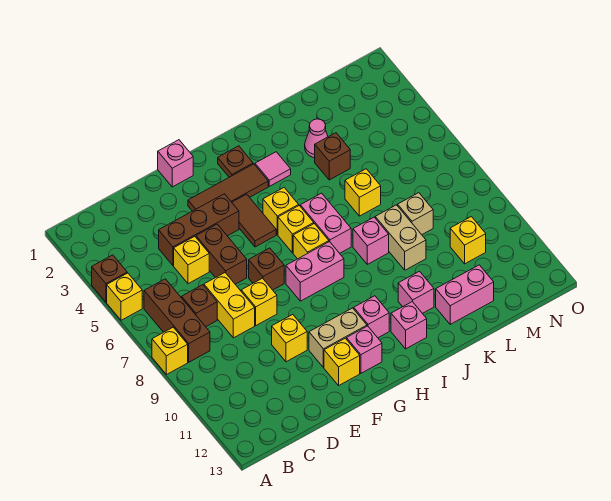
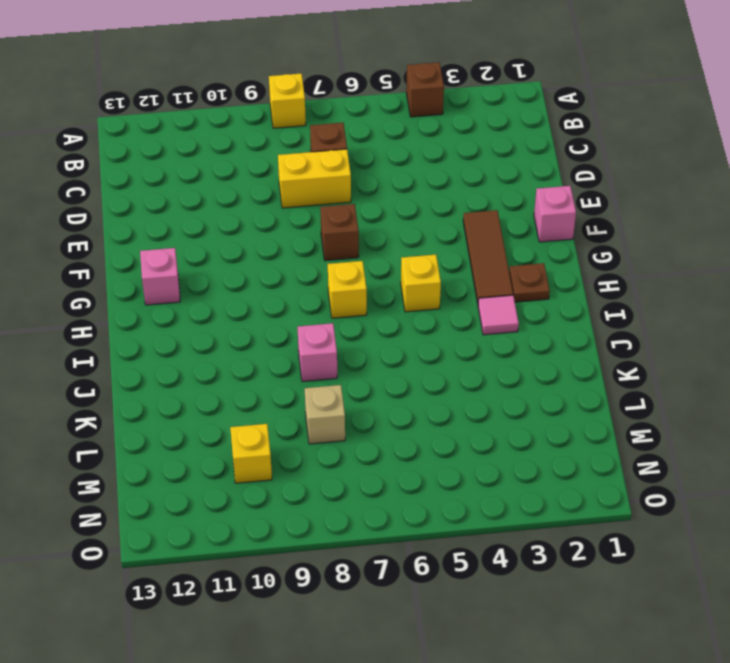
none -> yellow brick A5 level 1
none -> brown brick B6:B8 level 1
none -> brown brick D4:F4 level 1
none -> yellow brick D5 level 1

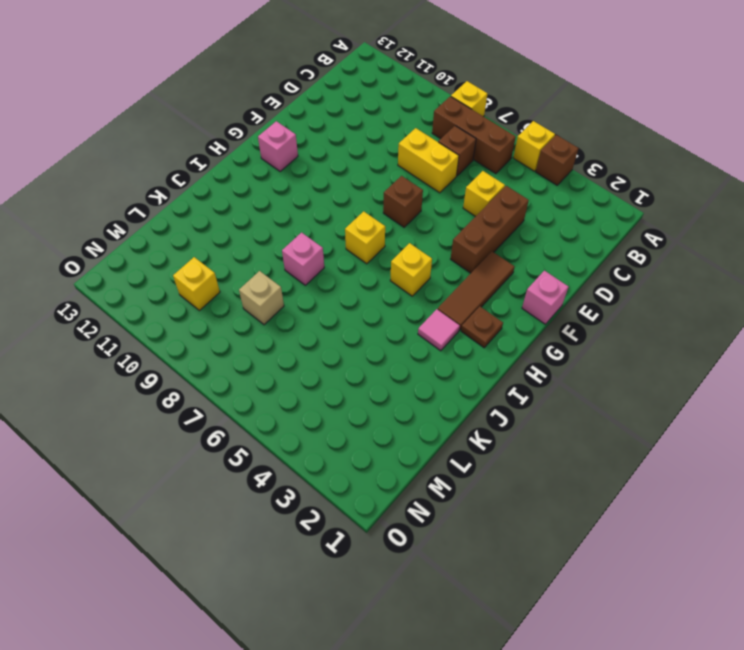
none -> brown brick E5:E6 level 1
none -> yellow brick E8 level 1
none -> yellow brick E10 level 1
none -> tan brick F11:G11 level 1

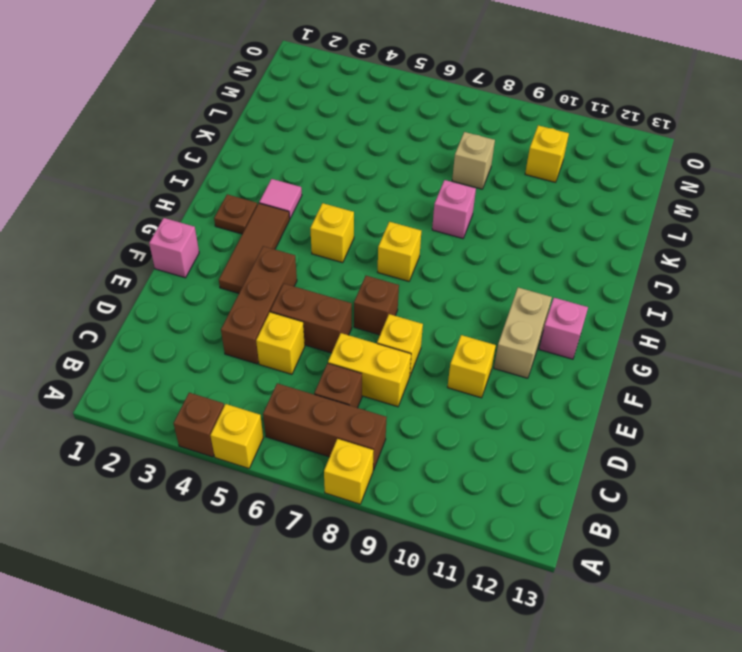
none -> yellow brick F12 level 1
none -> brown tile G4:G5 level 1
none -> pink brick G8:H8 level 1
none -> yellow brick H6 level 1

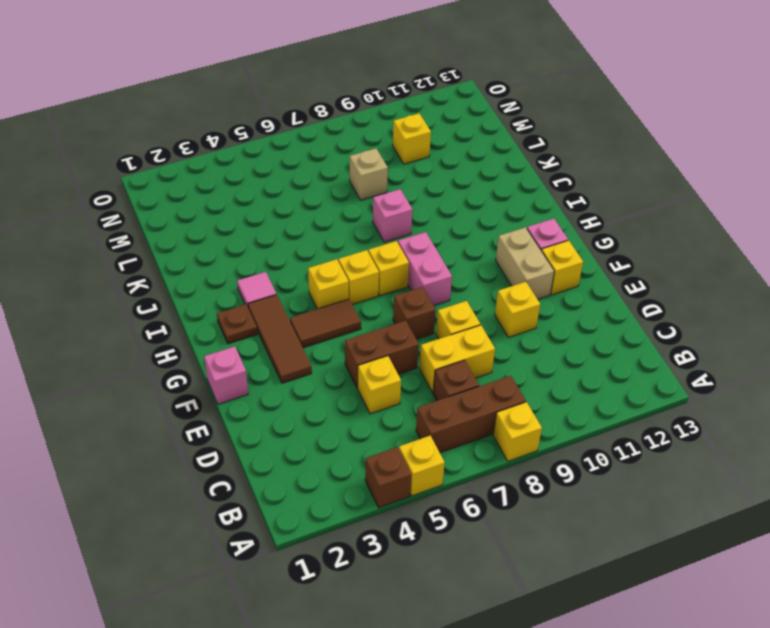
none -> brown brick D4:F4 level 1
none -> pink brick H11 level 1
none -> pink brick I6:I7 level 1
none -> pink brick I12 level 1

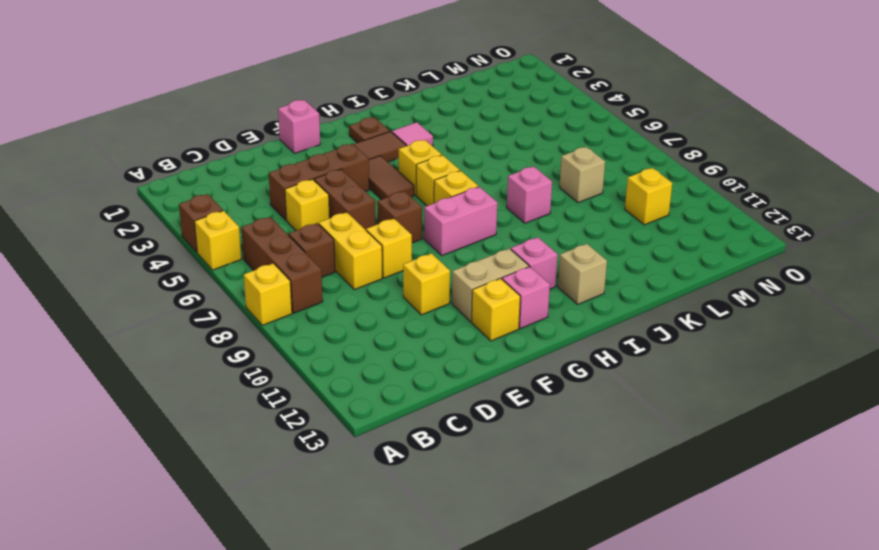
tan brick I12 level 1 -> pink brick I12 level 1
none -> pink brick I6:I7 level 1
none -> pink brick J11 level 1
none -> pink cone K3 level 1
none -> brown brick K4 level 1

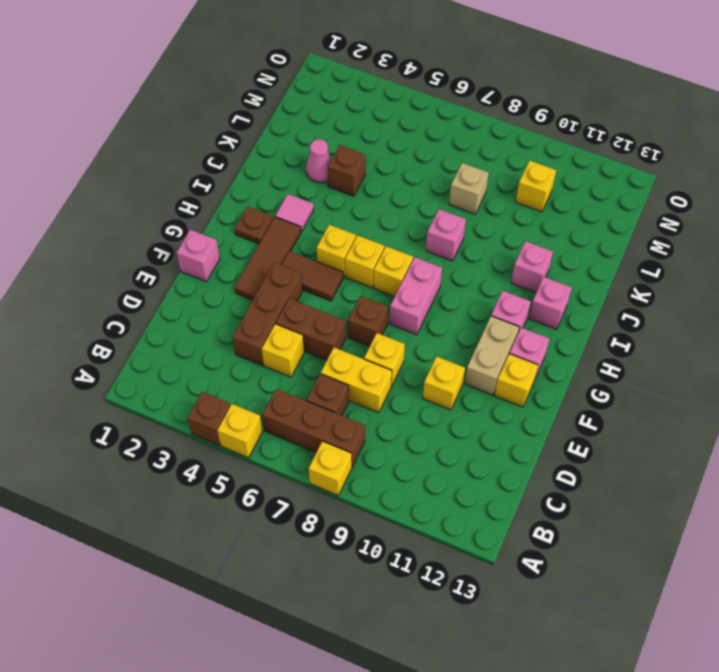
none -> pink brick I6:I7 level 1
none -> yellow brick K6 level 1
none -> tan brick K8:K9 level 1
none -> pink brick K12:L12 level 1

